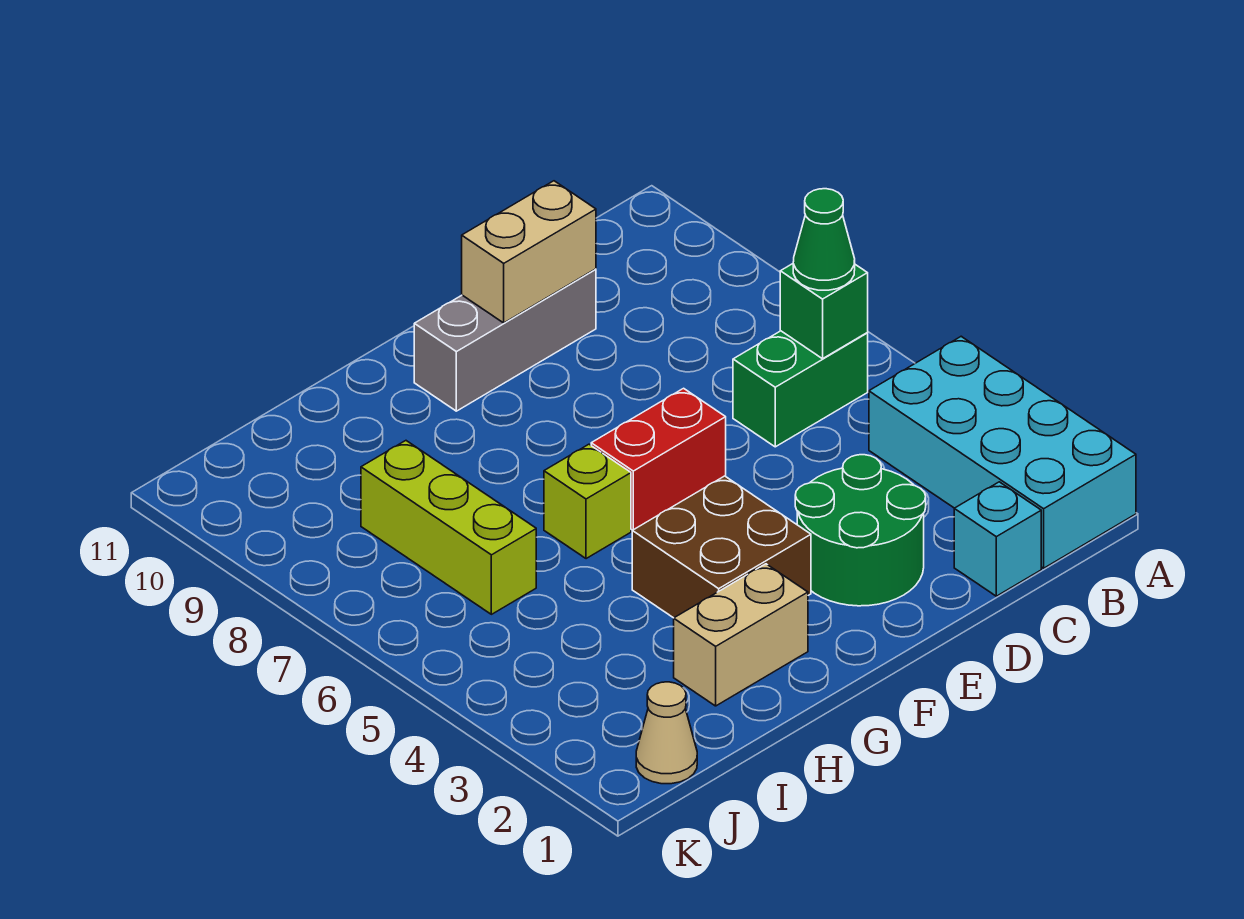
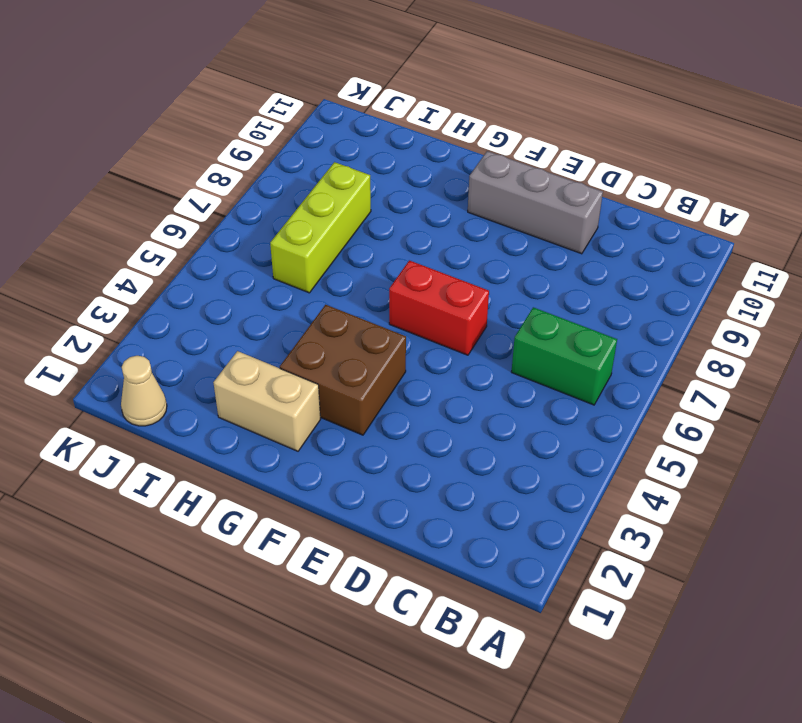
none -> cyan brick A1:B4 level 1
none -> cyan brick C1 level 1
none -> green round brick D2:E3 level 1

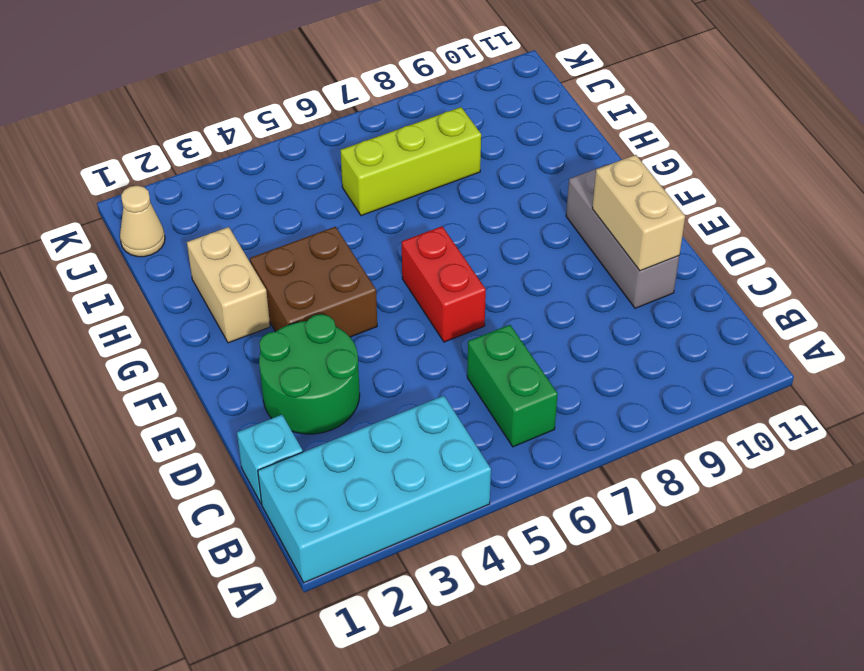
none -> lime brick G6 level 1
none -> green brick B6 level 2
none -> green cone B6 level 3

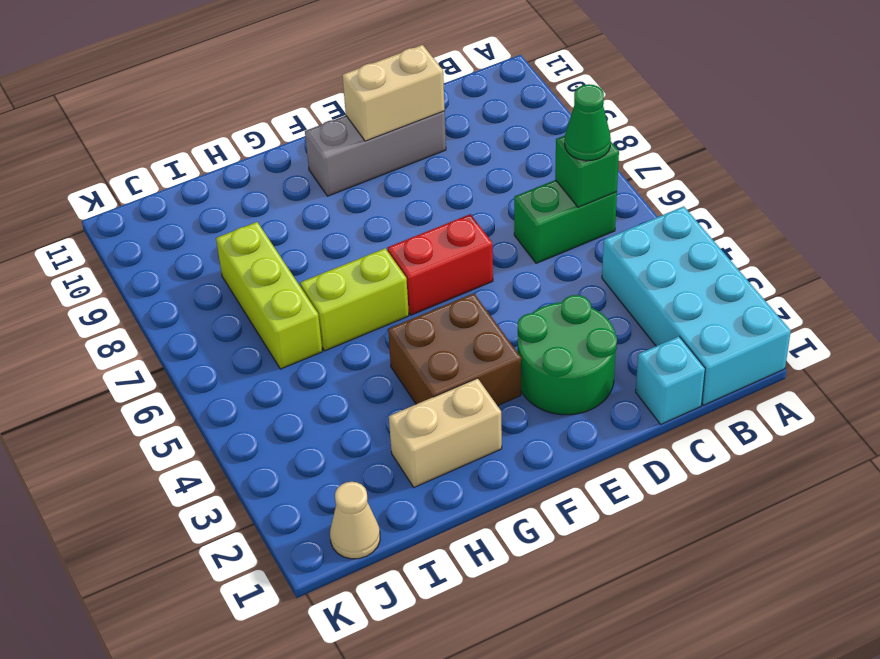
lime brick G6:H6 level 1 -> lime brick G6 level 1

